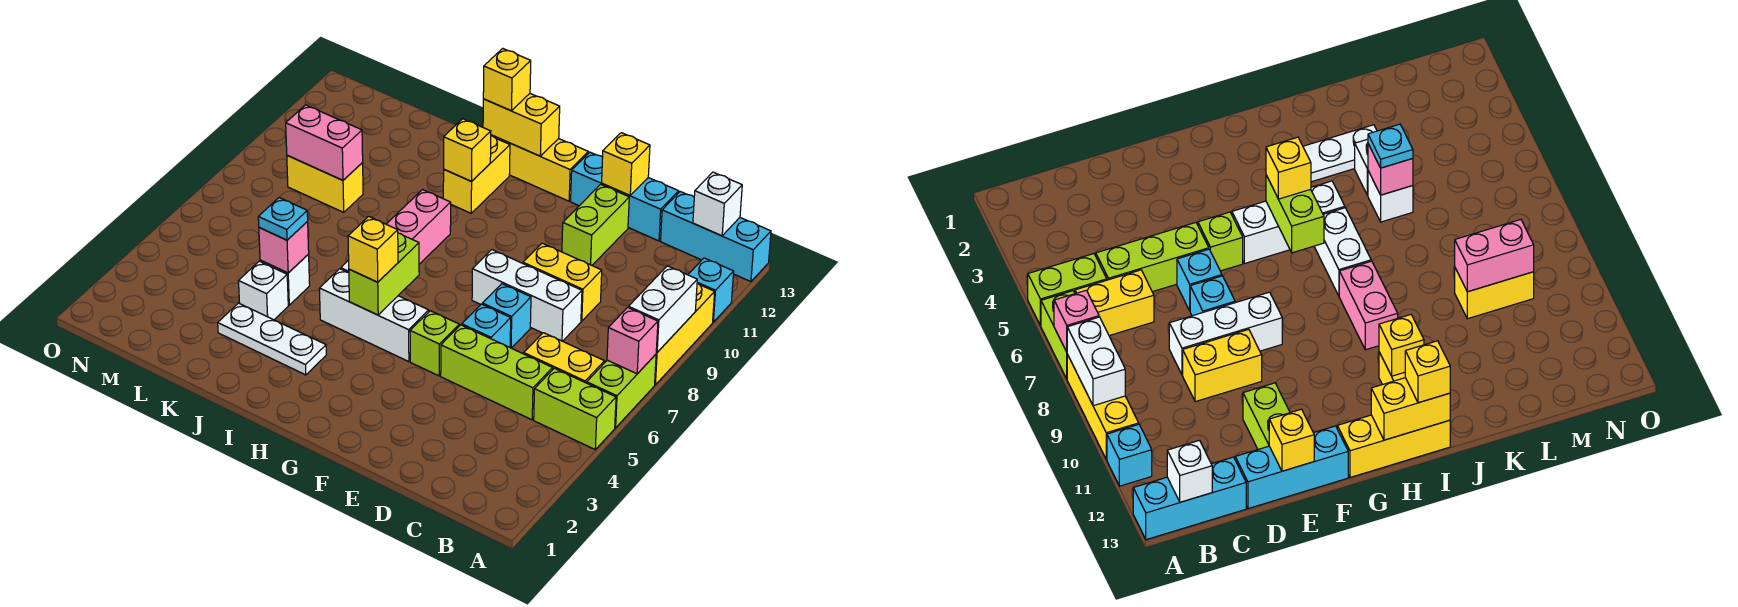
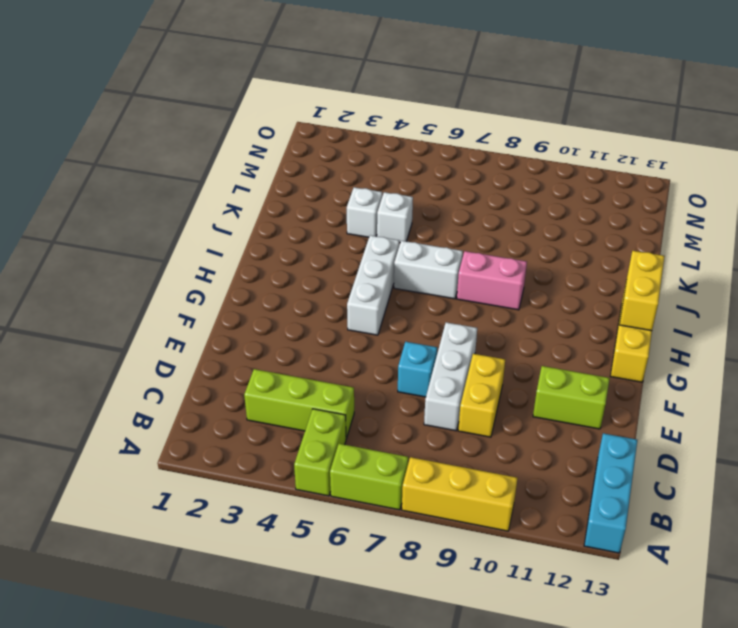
lime brick C3:C5 level 1 -> lime brick C5:E5 level 1
none -> cyan brick A11 level 1
none -> yellow brick B6:C6 level 1
none -> cyan brick D13:F13 level 1
none -> cyan brick E6 level 1

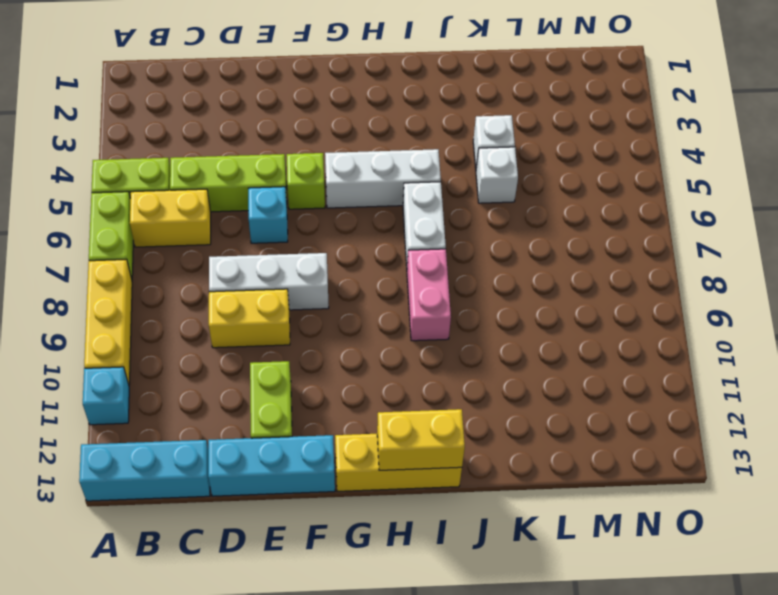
none -> cyan brick E7 level 1
none -> white plate I3:K3 level 1
none -> yellow brick I11:I12 level 1
none -> yellow brick L9:M9 level 1

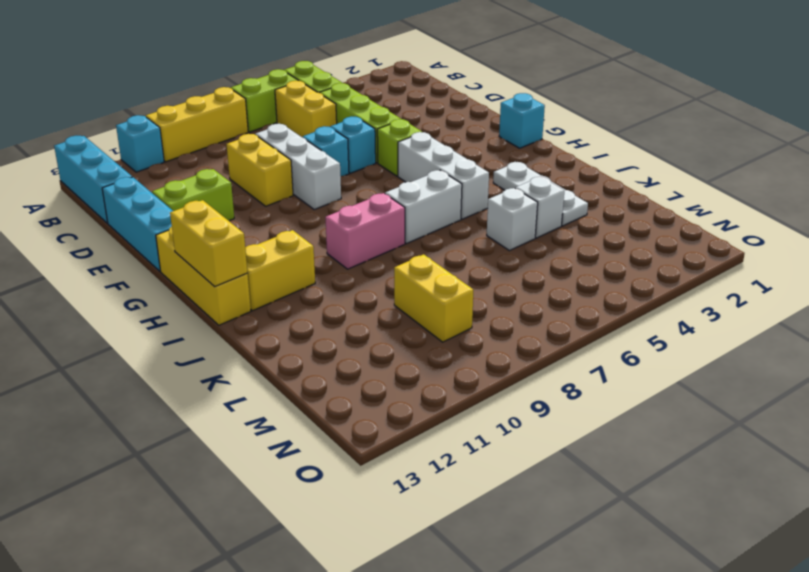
cyan brick G1 level 1 -> none
none -> pink brick A7 level 2
none -> white brick A8:A9 level 2
none -> white brick B13 level 2
none -> yellow brick E13 level 2

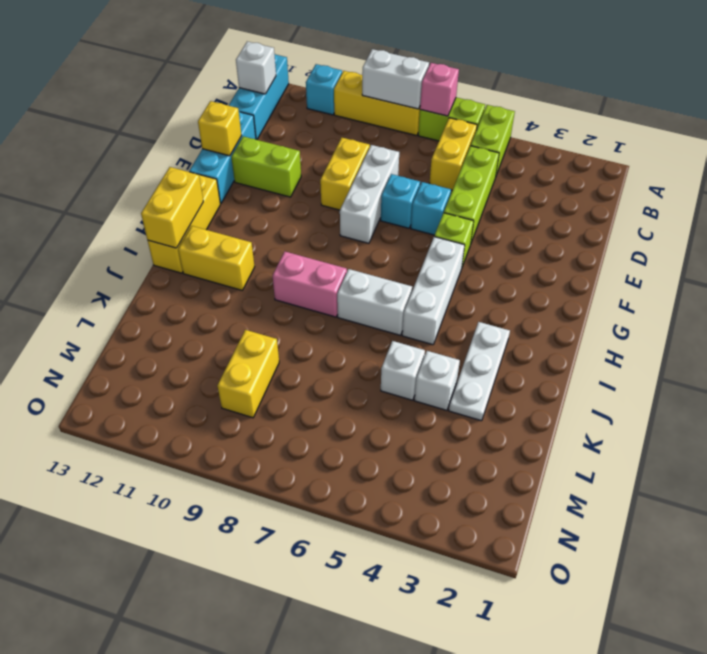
none -> lime brick H5:H6 level 2
none -> yellow brick I11 level 2
none -> pink brick K5 level 2
none -> pink brick L9:M9 level 2

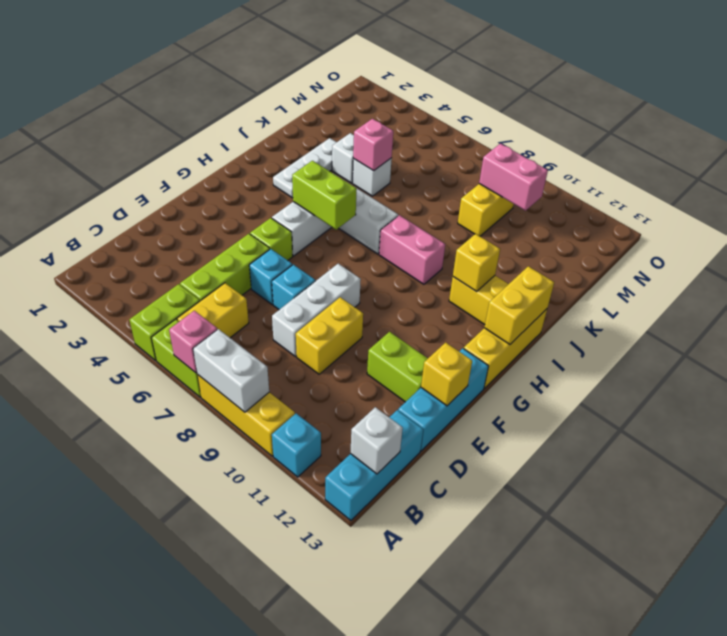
pink brick M9:M10 level 2 -> pink brick L9:M9 level 2
none -> yellow brick H5 level 3
none -> yellow brick I13 level 3
none -> cyan plate K5 level 3

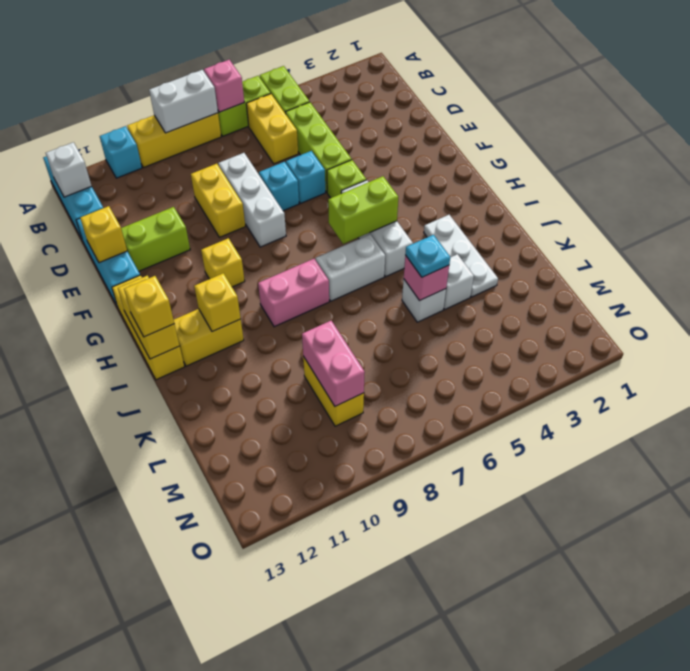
yellow brick G10 level 1 -> yellow brick H5 level 3

